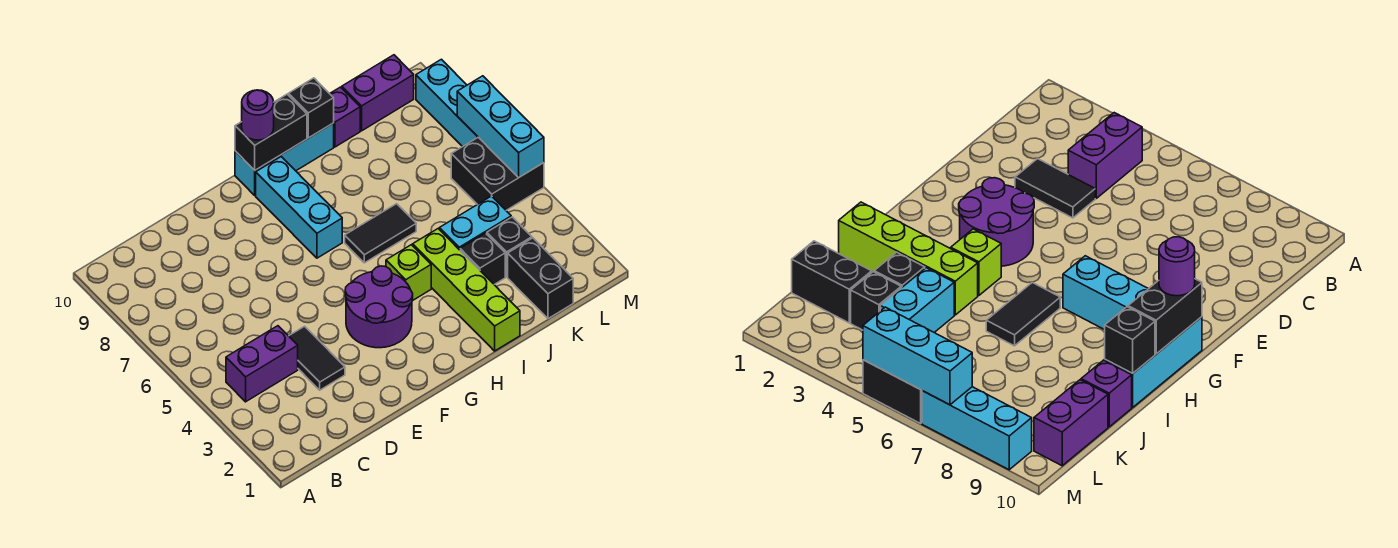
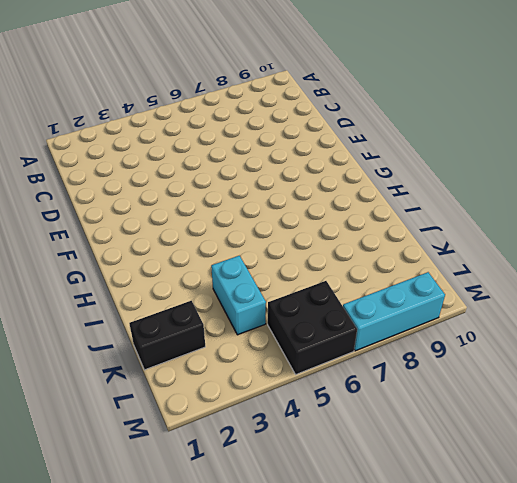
none -> purple brick B4:C4 level 1
none -> black tile D3:D4 level 1
none -> purple round brick F3:G4 level 1

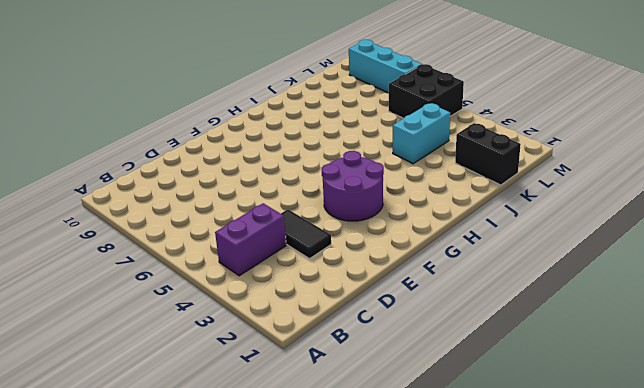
none -> cyan brick G7:G9 level 1
none -> cyan brick G10:I10 level 1
none -> lime brick H4 level 1

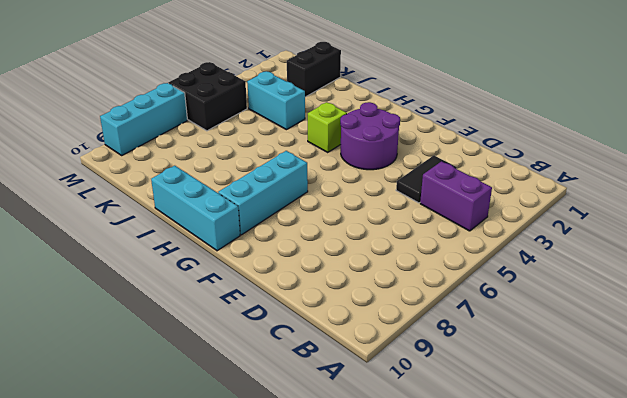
none -> black tile H6:I6 level 1
none -> lime brick I1:I4 level 1
none -> black brick J3 level 1

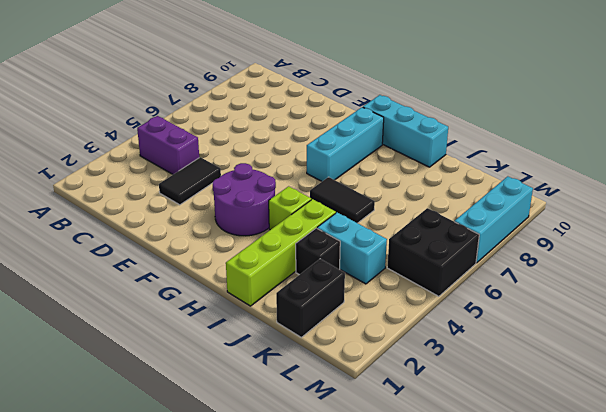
none -> purple brick J10 level 1
none -> black brick K3 level 1
none -> purple brick K10:L10 level 1

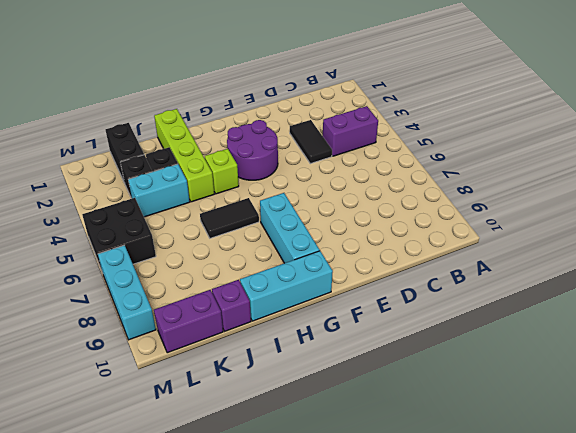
none -> black brick G10:H10 level 2
none -> black brick I10 level 2
none -> cyan brick M5:M7 level 2

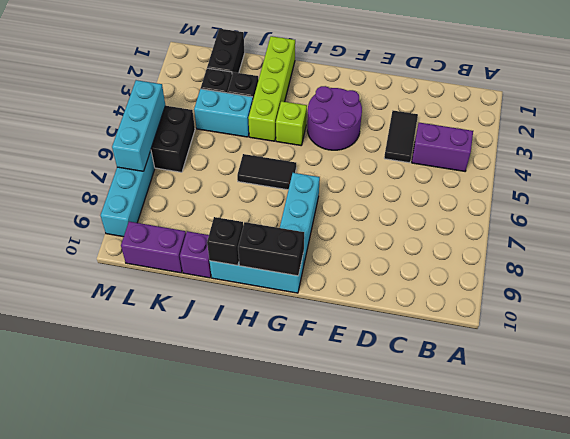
none -> purple round brick G10 level 3

